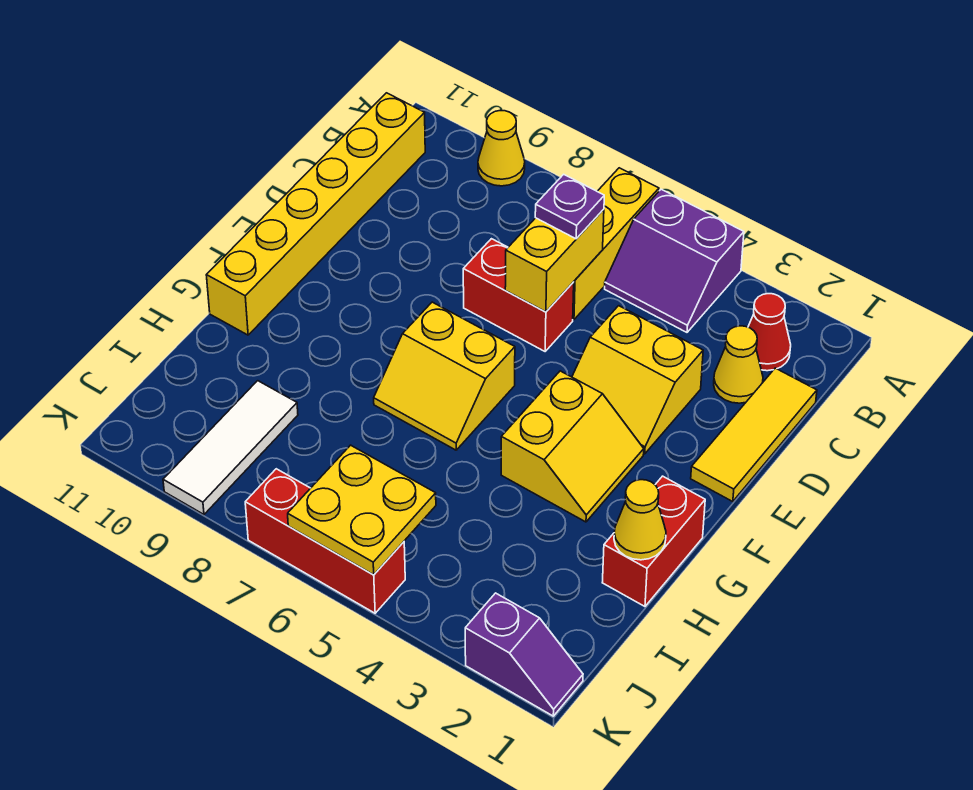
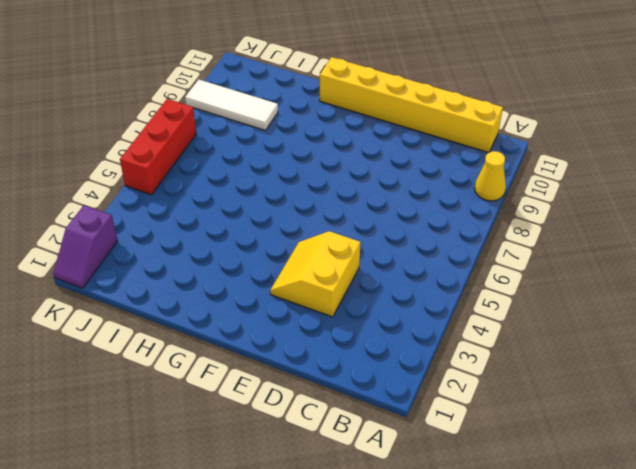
none -> purple slope A4:B5 level 1 top A
none -> yellow brick A6:C6 level 1
none -> red cone B2 level 1

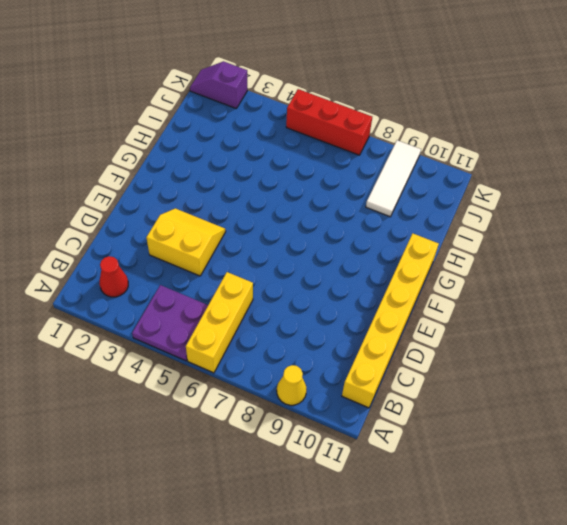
purple plate A4:B5 level 1 -> purple slope A4:B5 level 1 top A
none -> yellow tile C1:E1 level 1
none -> yellow cone C2 level 1
none -> red brick D6:D7 level 1

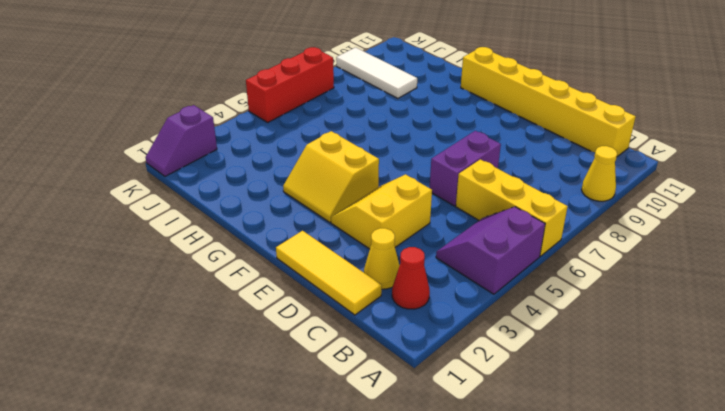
purple brick D6:D7 level 1 -> red brick D6:D7 level 1
none -> yellow slope F6:G7 level 1 top F
none -> red brick G1:H1 level 1
none -> yellow brick C6:D6 level 2

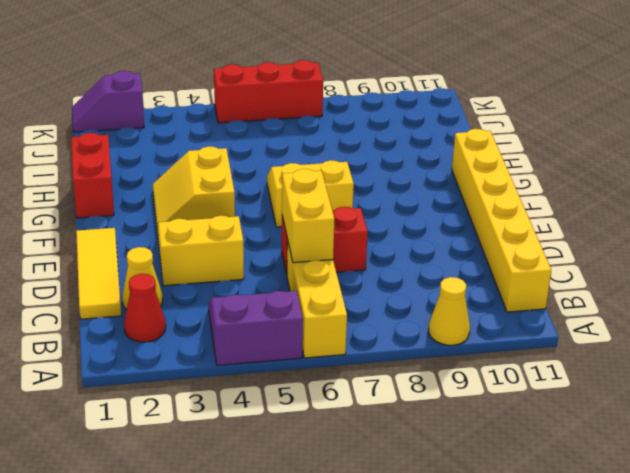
none -> white tile I9:K9 level 1
none -> yellow cone H1 level 2
none -> yellow plate J5:K6 level 2

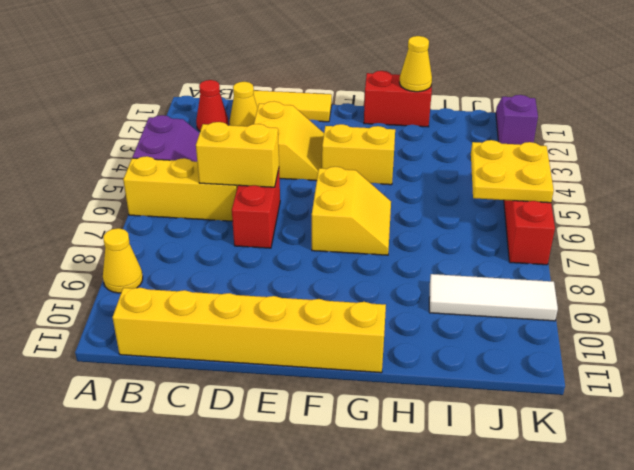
none -> purple plate C6 level 3

